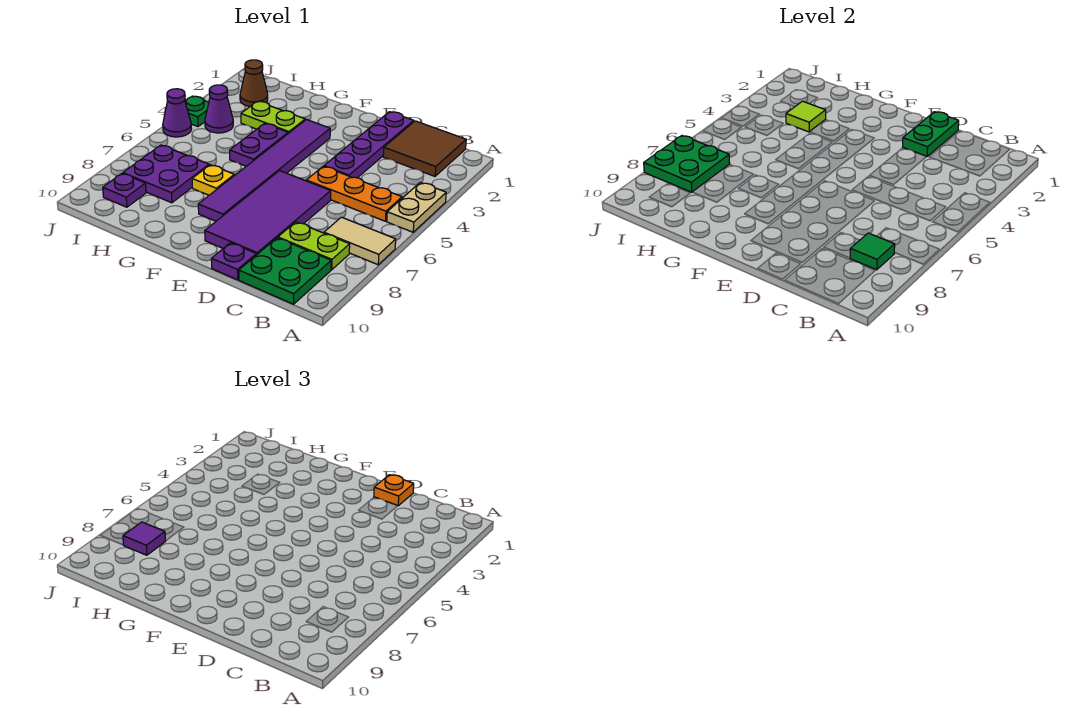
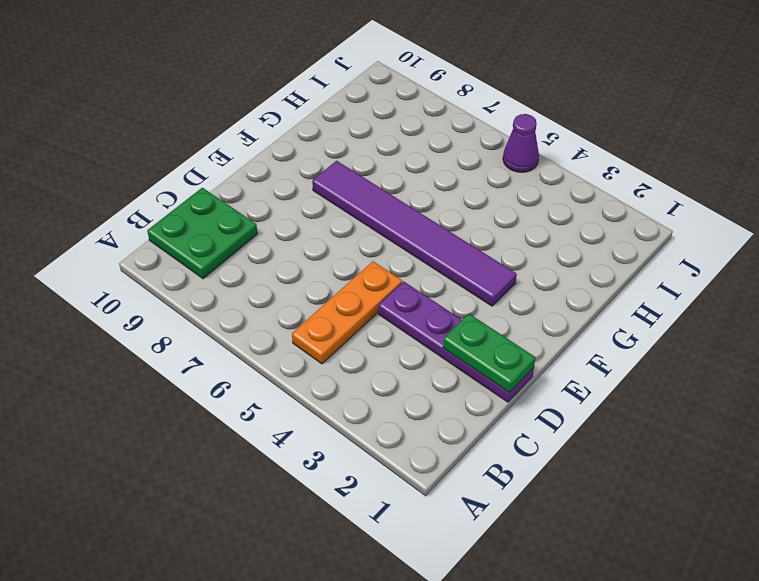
none -> tan plate A4:A5 level 1
none -> tan tile A7:B7 level 1
none -> brown tile B1:C2 level 1

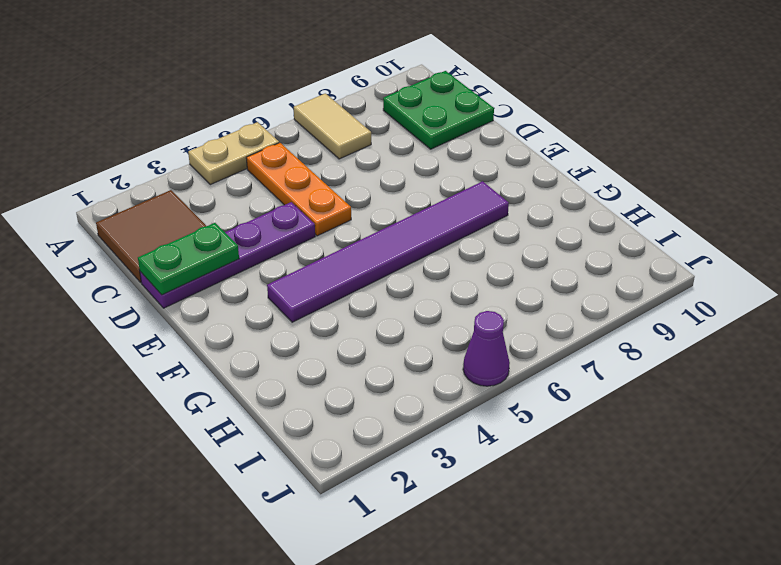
none -> lime plate B8:C8 level 1
none -> purple tile D6:E9 level 1
none -> purple plate D10 level 1

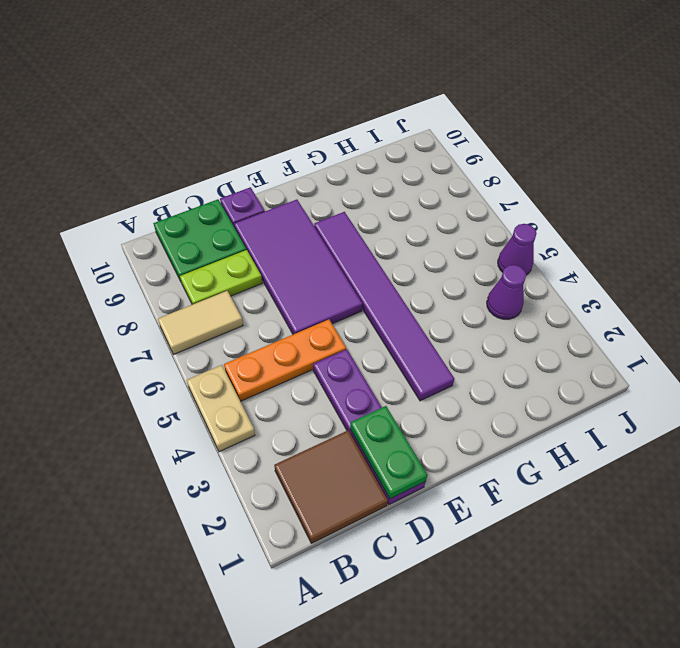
none -> lime plate G3:H3 level 1
none -> purple plate G4:G5 level 1
none -> yellow plate G7 level 1

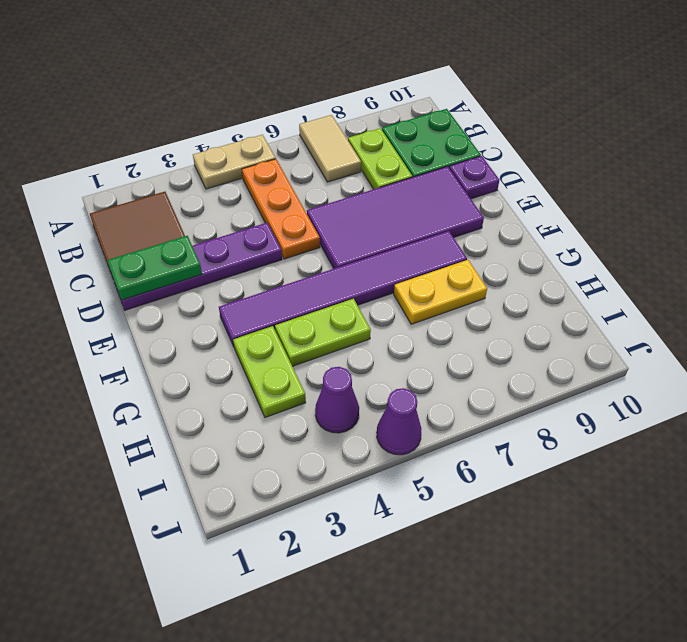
lime plate G4:G5 level 1 -> purple plate G4:G5 level 1
yellow plate G7:G8 level 1 -> yellow plate G7 level 1
none -> purple plate H7:I8 level 1
none -> brown cone I2 level 1
none -> purple plate I9 level 1

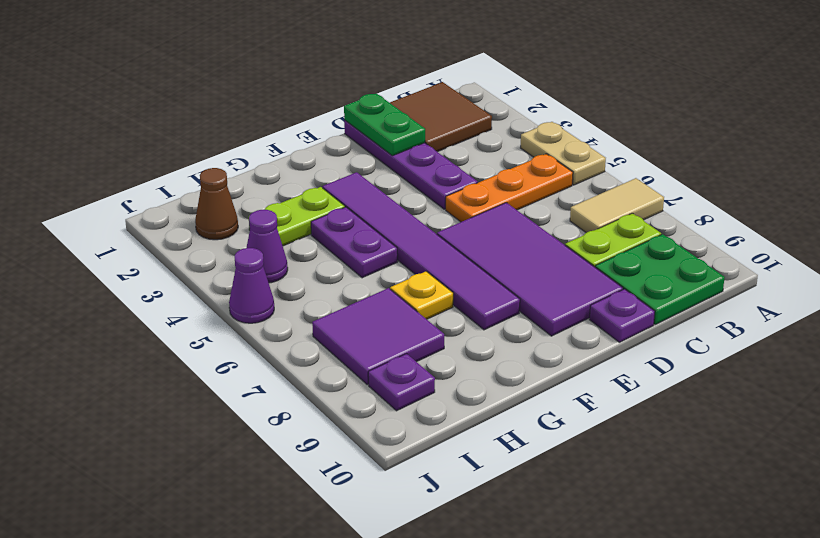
purple tile H7:I8 level 1 -> purple plate H7:I8 level 1
none -> green plate J4 level 1
none -> green tile B8 level 2
none -> lime tile H3 level 2

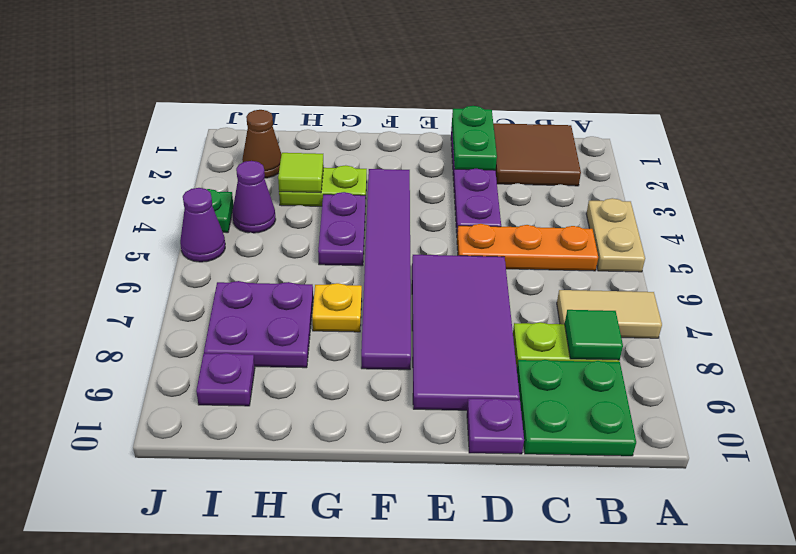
none -> green plate I7:J8 level 2
none -> orange plate D1 level 3
none -> purple tile I8 level 3

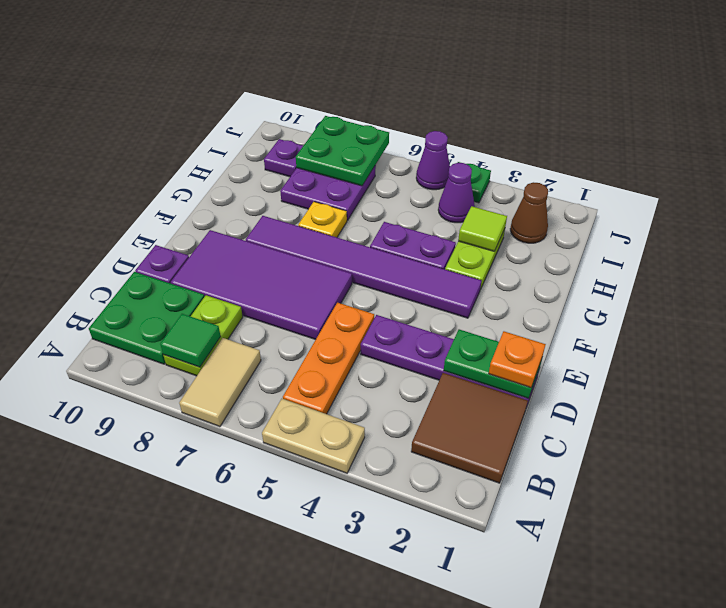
none -> purple tile I8 level 3

